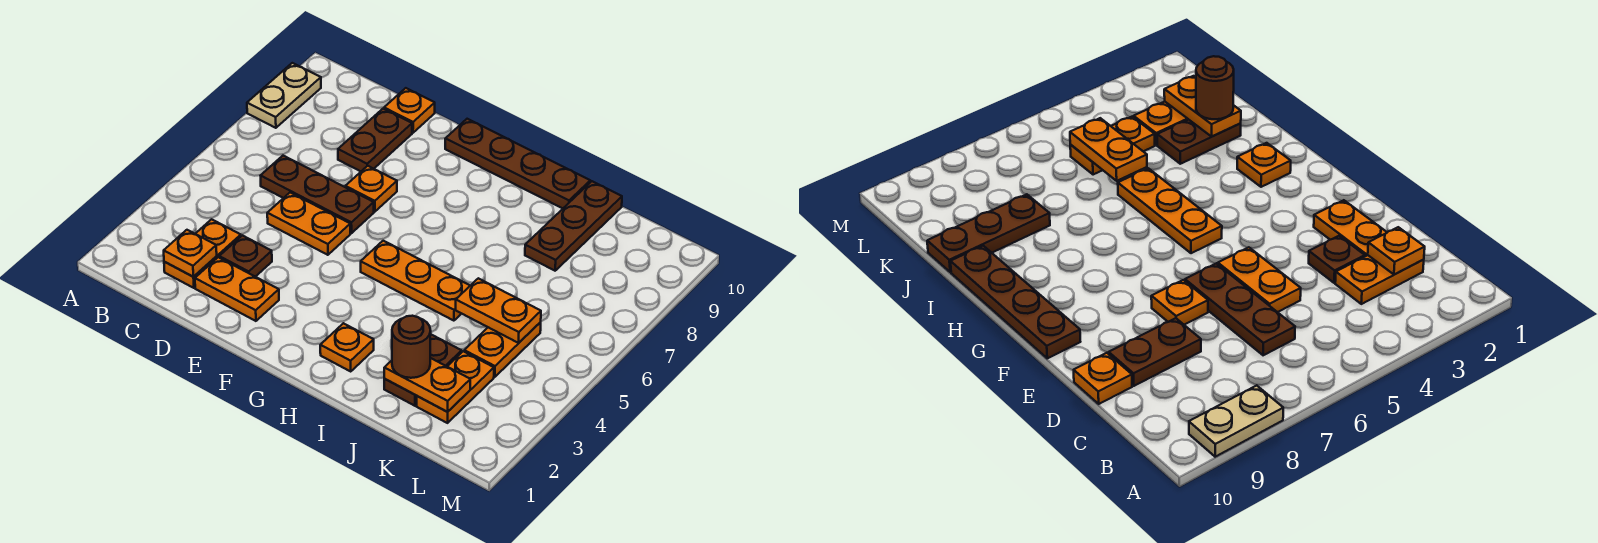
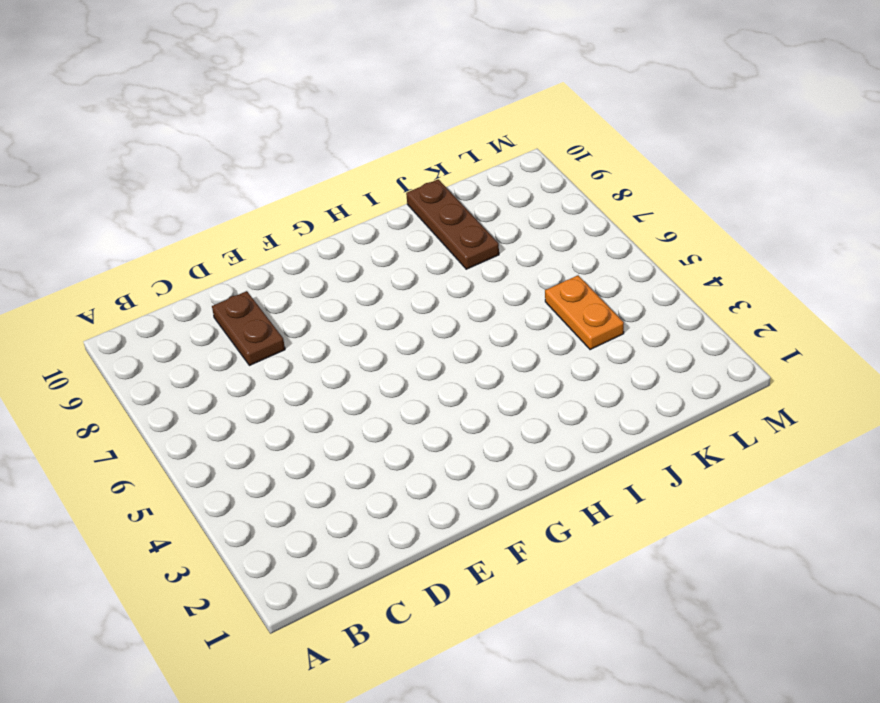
none -> tan plate A8:A9 level 1
none -> orange plate C2:C3 level 1
none -> brown plate C6:E6 level 1

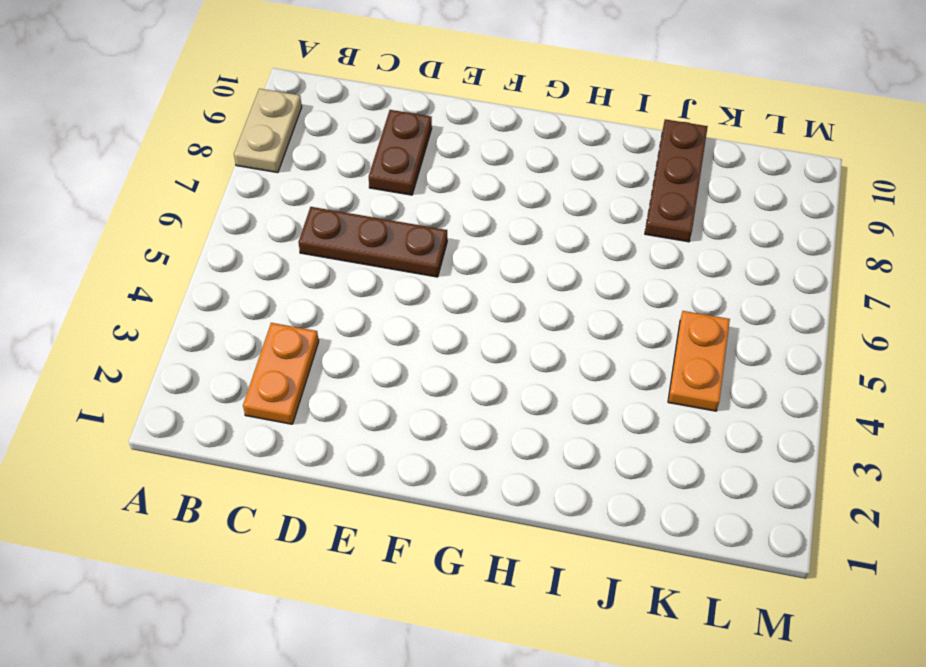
none -> orange plate D2:E2 level 1
none -> brown plate D3 level 1
none -> orange plate D5:E5 level 1

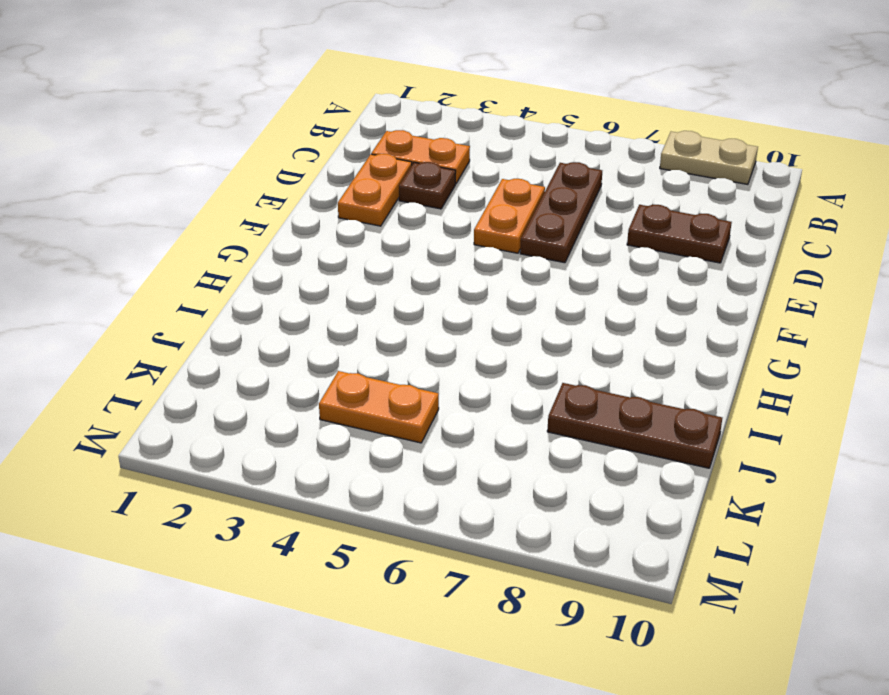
none -> orange plate D10 level 1
none -> orange plate E7 level 1
none -> brown plate F10:I10 level 1

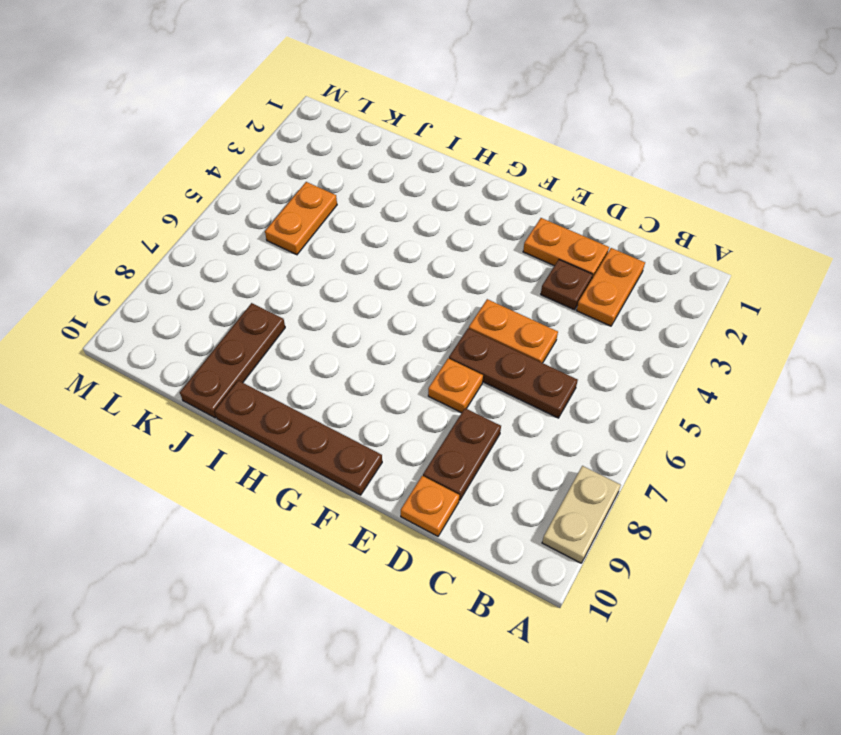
none -> orange plate G5:I5 level 1
none -> orange plate H2 level 1
none -> brown plate J2:J3 level 1

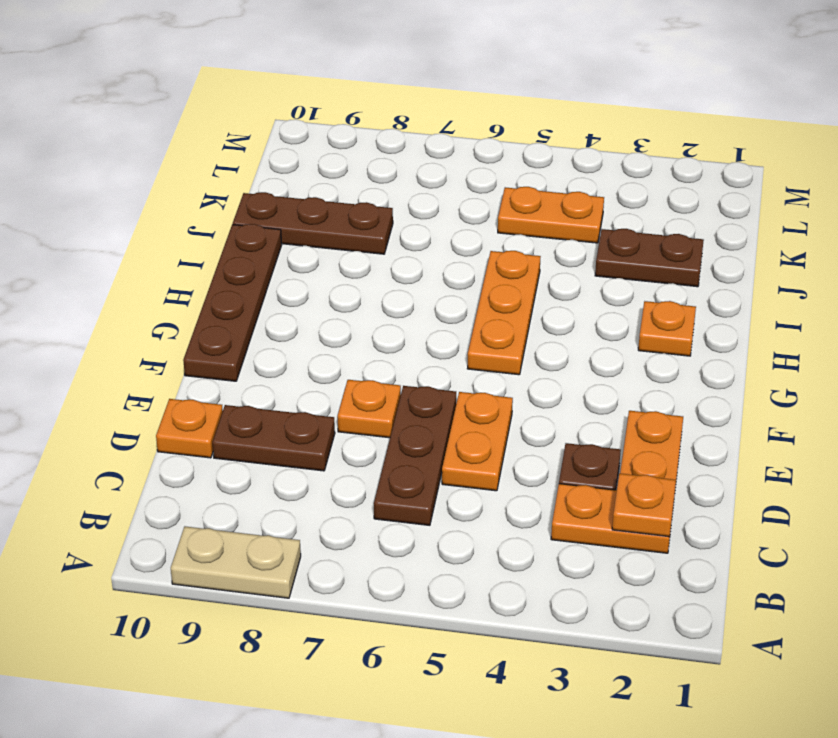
none -> orange plate K2:K3 level 1
none -> orange plate J2:K2 level 2
none -> orange plate J5:K5 level 2

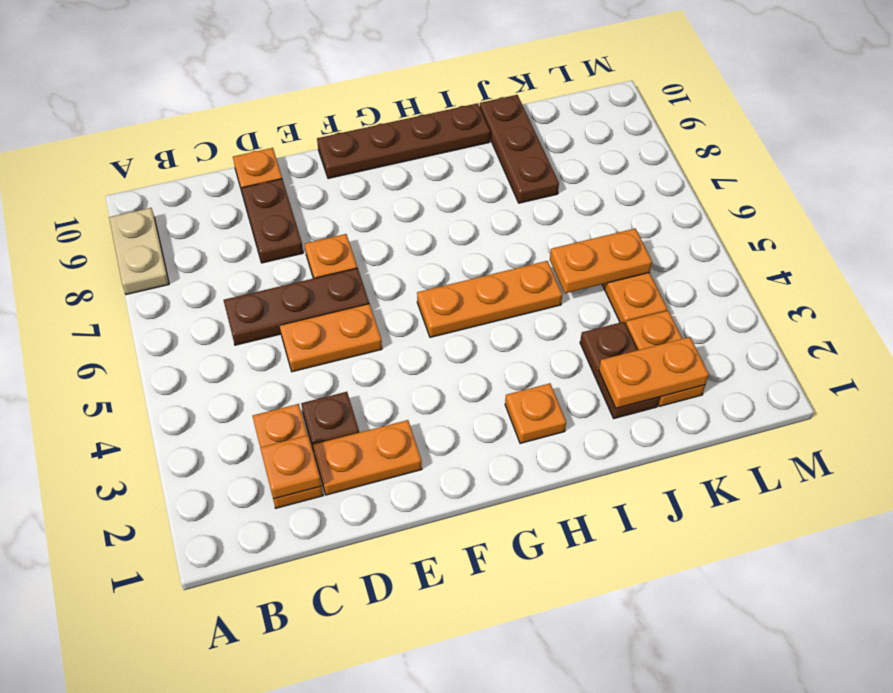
none -> brown round brick J2 level 3

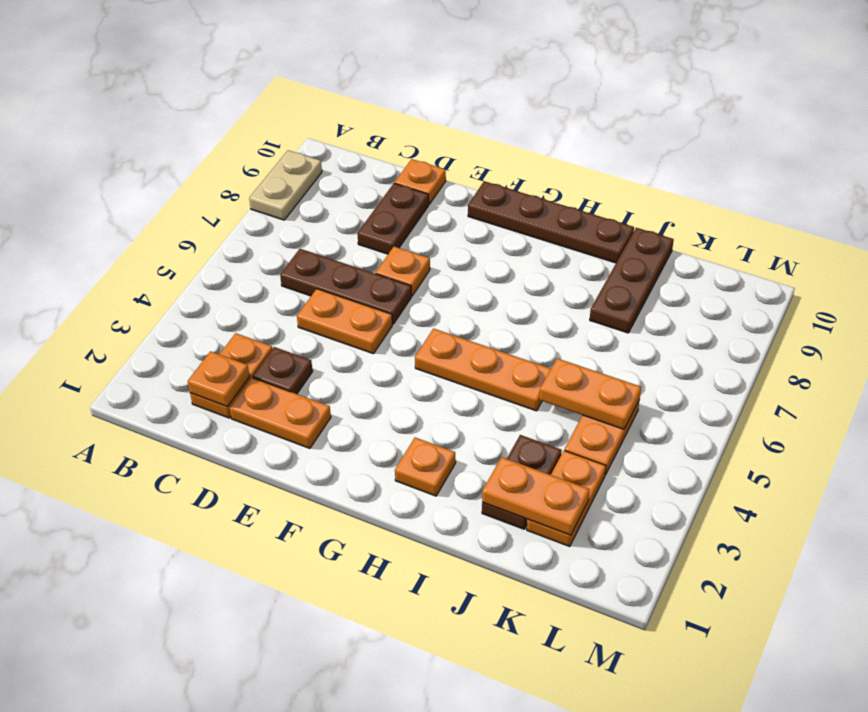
none -> brown round brick J2 level 3

